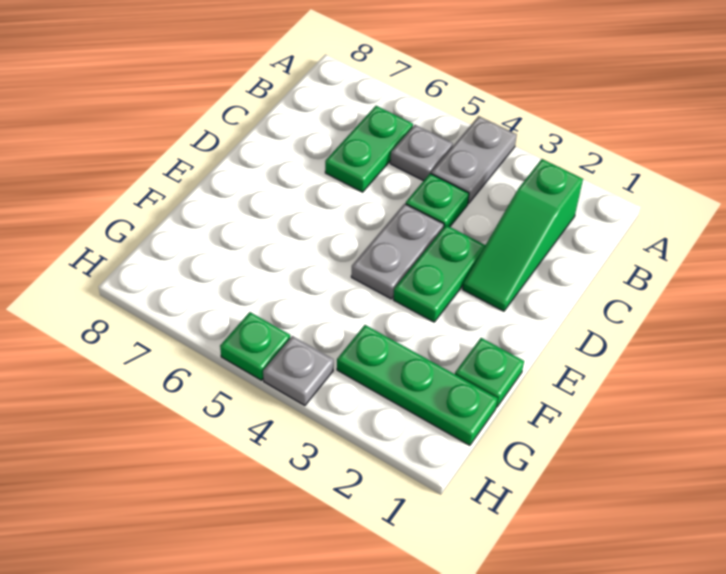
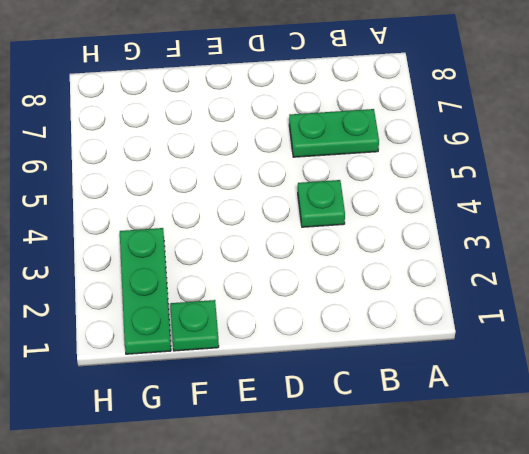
none -> grey plate A4:B4 level 1
none -> green slope B2:D2 level 1 top B

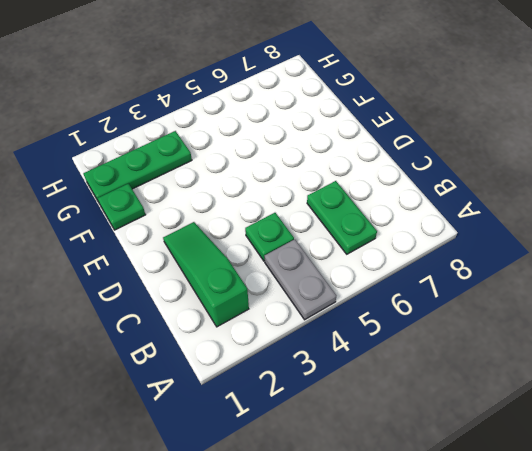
none -> grey plate B5 level 1
none -> green plate D3:E3 level 1

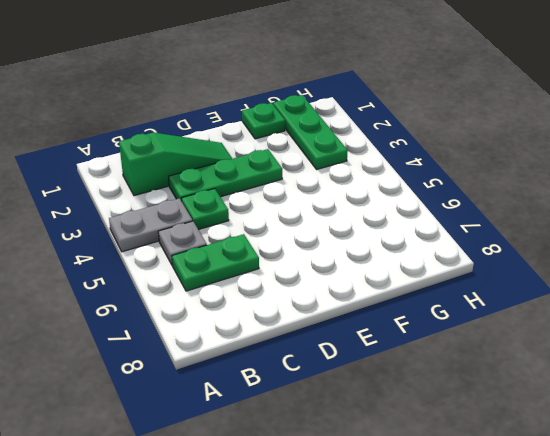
green plate C3:E3 level 1 -> green plate D3:E3 level 1
none -> grey plate D4:E4 level 1
none -> grey plate H4 level 1

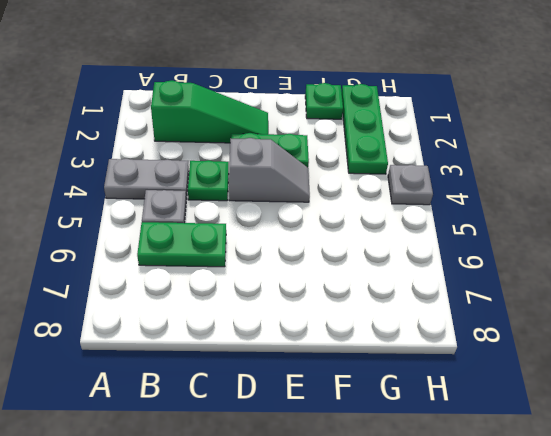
grey slope D4:E4 level 1 top D -> grey plate D4:E4 level 1
none -> green plate H5 level 1

